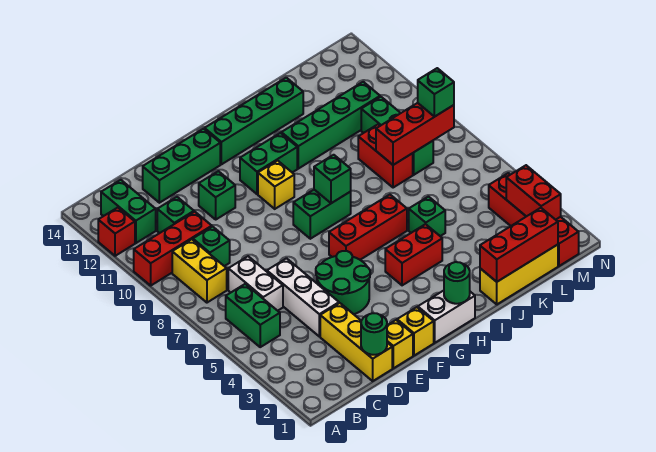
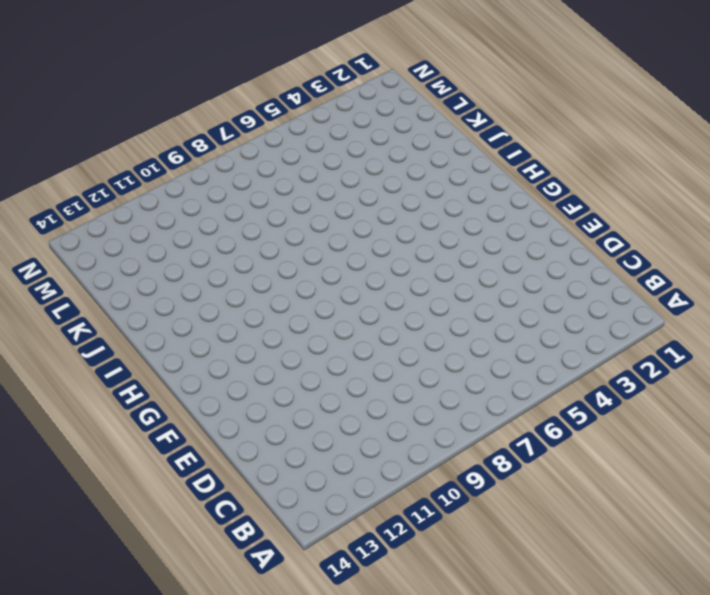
none -> red brick A10:C10 level 1
none -> red brick A12 level 1
none -> green brick B5:B6 level 1
none -> yellow brick B8:B9 level 1

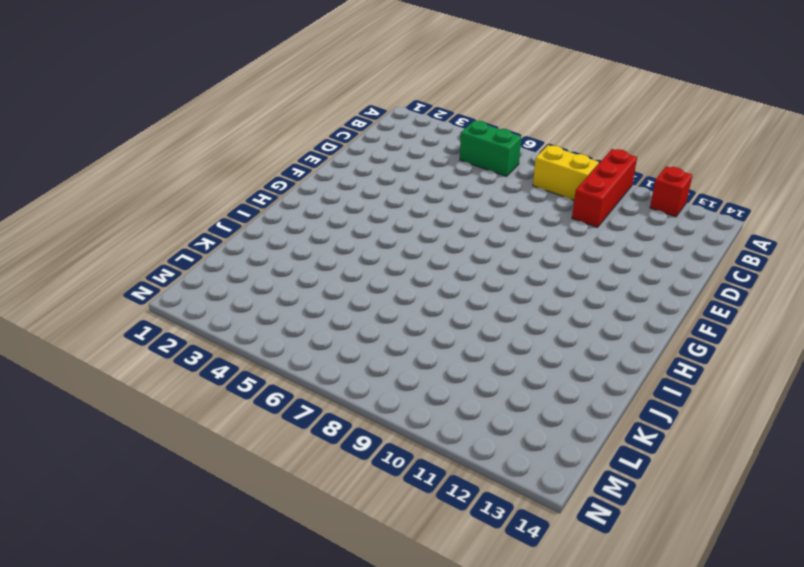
none -> green brick B12:B13 level 1
none -> white brick C6:C7 level 1
none -> green brick C9 level 1
none -> green brick C11 level 1

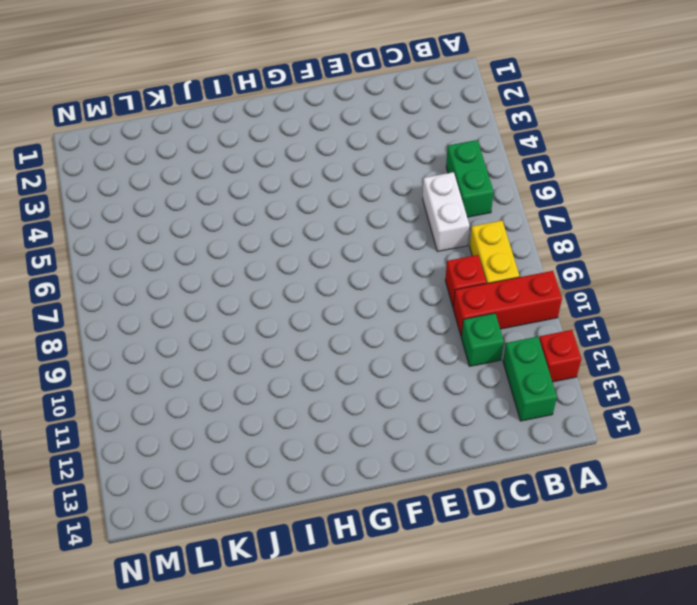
red brick C9 level 1 -> green brick C9 level 1
none -> yellow brick D1:D3 level 1
none -> white brick D4:D6 level 1
none -> green brick D13:F13 level 1
none -> yellow brick E1 level 1

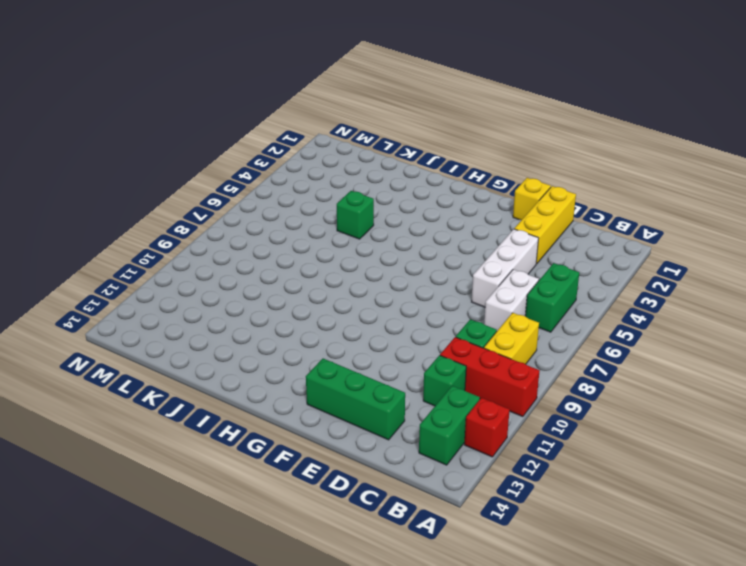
none -> green round brick E4:F5 level 1
none -> green brick E11 level 1
none -> yellow brick F1 level 1
none -> white brick G1:H1 level 1

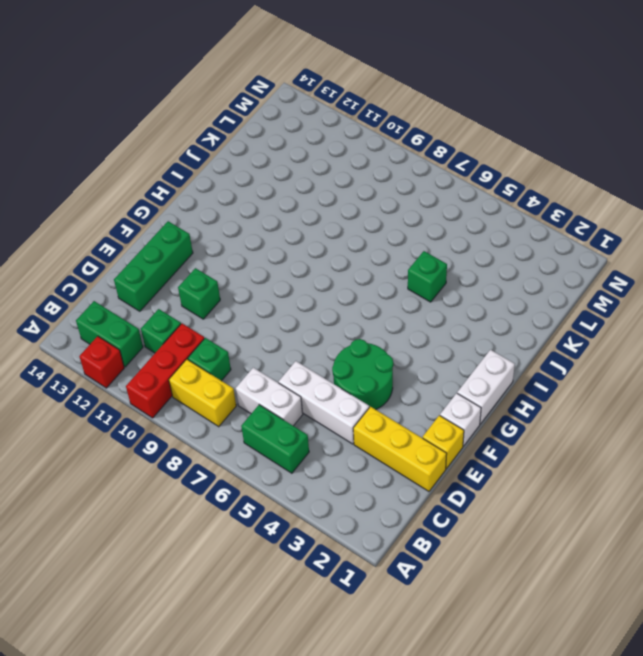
white brick F1 level 1 -> yellow brick F1 level 1
none -> red brick G6:I6 level 1
none -> green brick G8:H8 level 1
none -> yellow brick G10 level 1
none -> green brick G11:H11 level 1

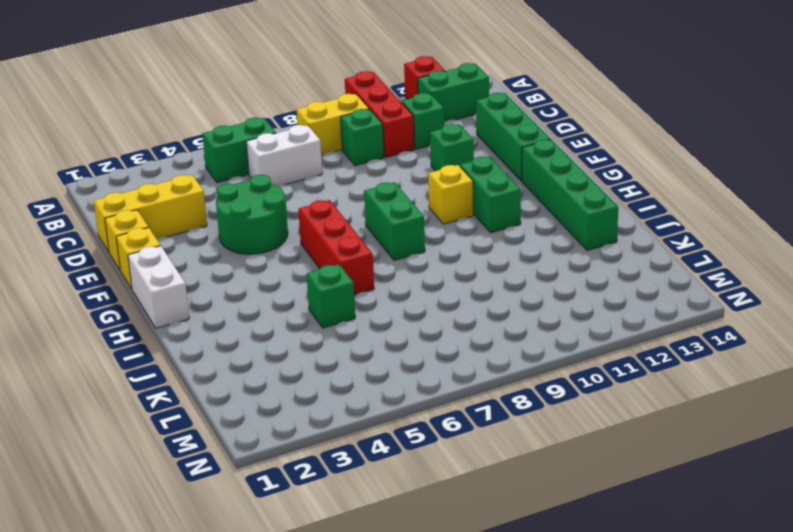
none -> white brick D4:D6 level 1
none -> red brick H4:I4 level 1
none -> green brick I11:L11 level 1
none -> yellow brick J1:L1 level 1

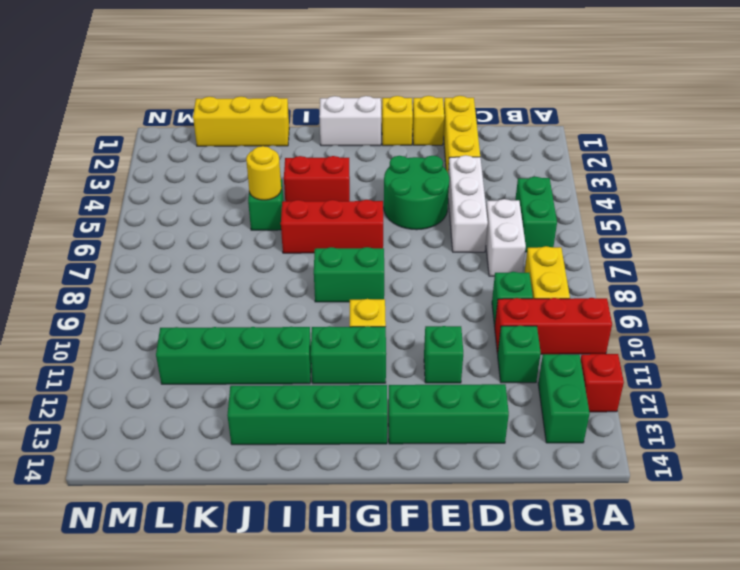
yellow round brick J5 level 2 -> none
none -> red brick K8:K9 level 1
none -> green brick L8:L10 level 1
none -> red brick M1:M4 level 1
none -> green round brick D1 level 2

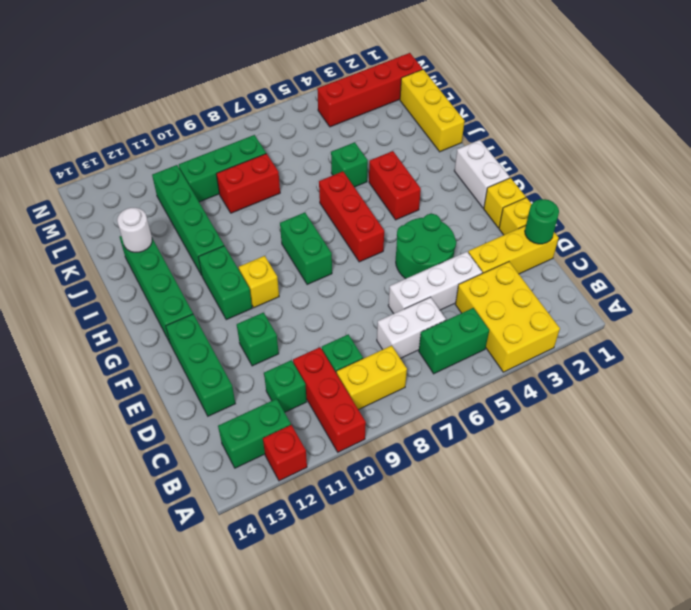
yellow brick A3:C4 level 1 -> none
white round brick J13 level 2 -> none
none -> green round brick H1 level 2
none -> green brick H8 level 2
none -> red brick J1:L1 level 2
none -> red brick K8:M8 level 2

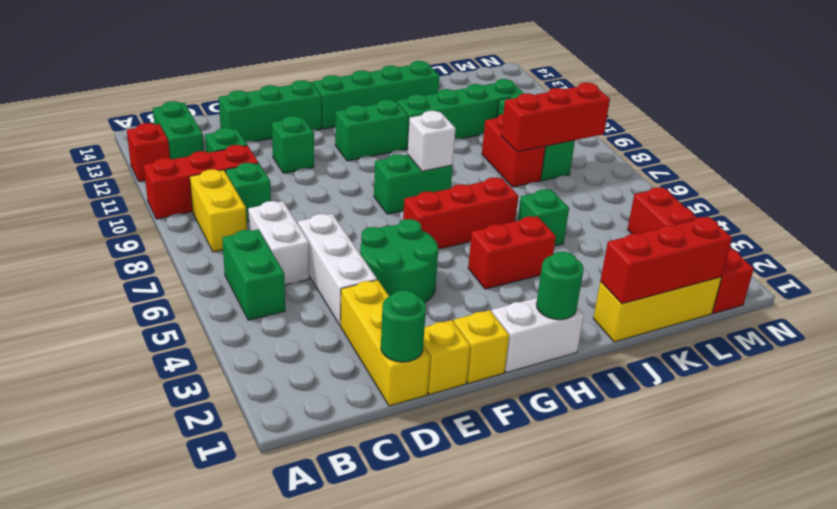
white brick H8 level 2 -> green brick H8 level 2
none -> yellow brick G10 level 1
none -> red brick M2:M3 level 2
none -> green brick M8 level 3

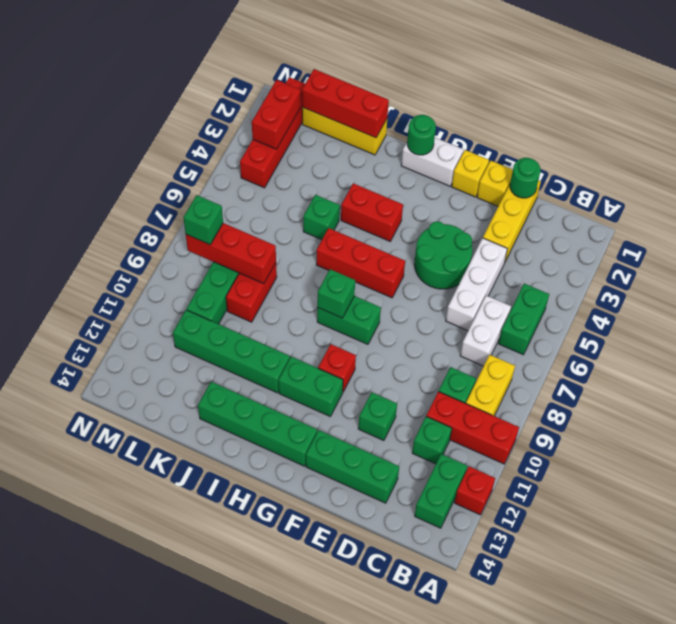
red brick G10 level 1 -> yellow brick G10 level 1

